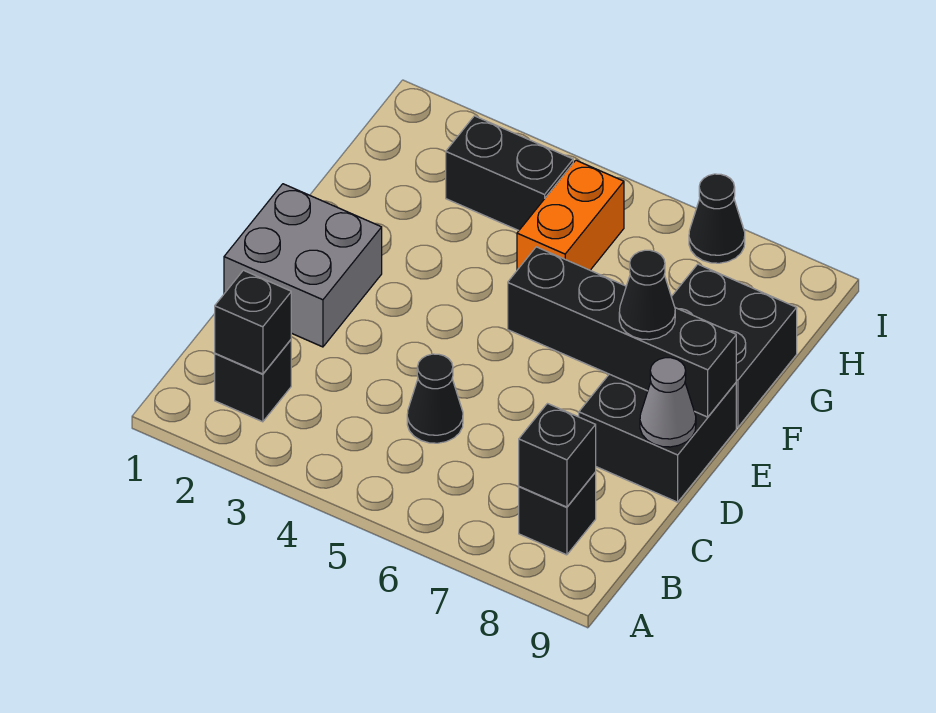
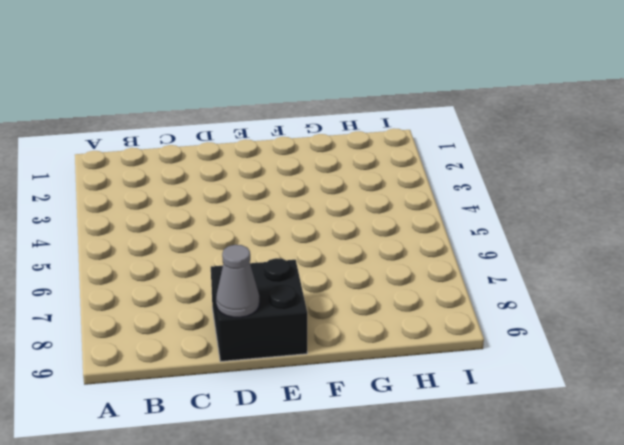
none -> black brick B2 level 1
none -> black brick B8 level 1
none -> black cone C5 level 1

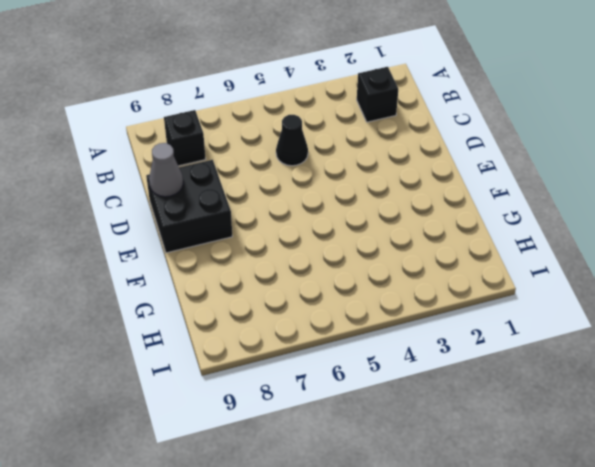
none -> grey brick D1:E2 level 1
none -> black brick F8:G9 level 1
none -> orange brick G5:H5 level 1

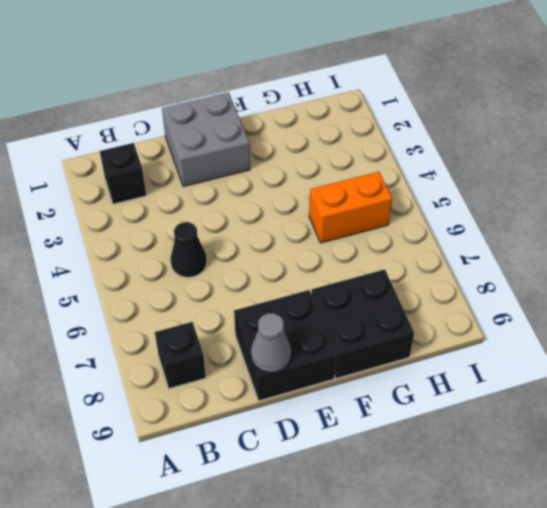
none -> black brick H3:H4 level 1
none -> black cone I7 level 1
none -> black brick B2 level 2

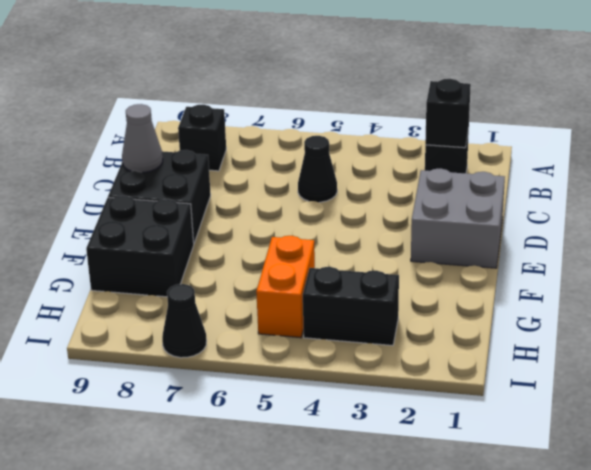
none -> black brick B8 level 2
none -> black brick E6:E9 level 2
none -> black cone E8 level 3

